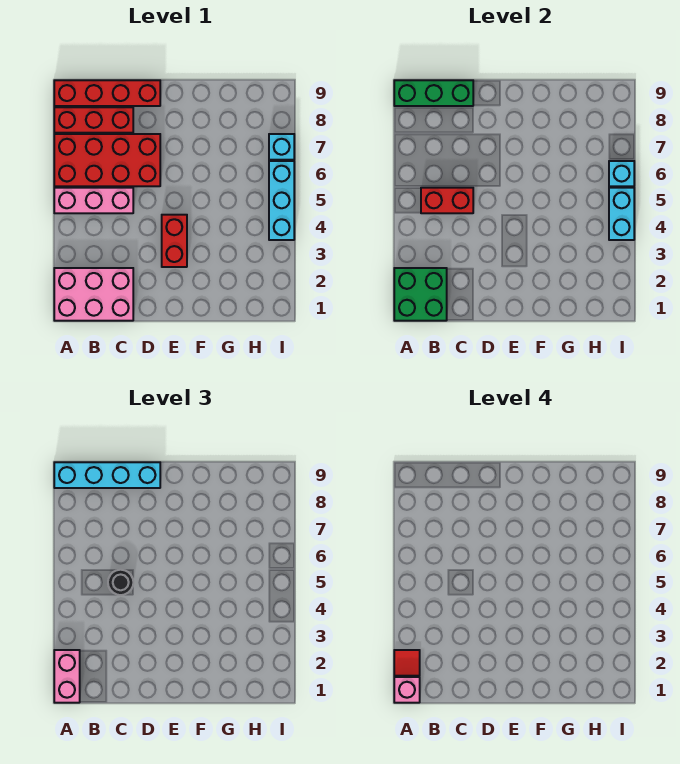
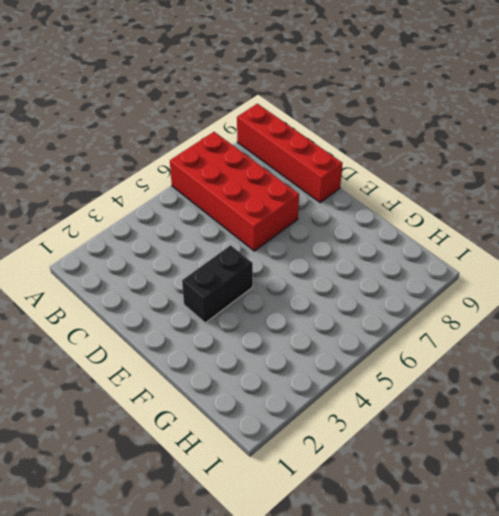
black brick E3:E4 level 1 -> red brick E3:E4 level 1
none -> pink brick A1:C2 level 1
none -> pink brick A5:C5 level 1
none -> red brick A8:C8 level 1

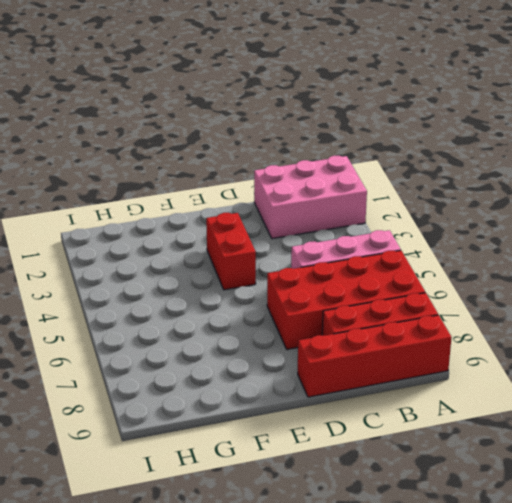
none -> cyan brick I4:I6 level 1
none -> cyan brick I7 level 1
none -> green brick A1:B2 level 2

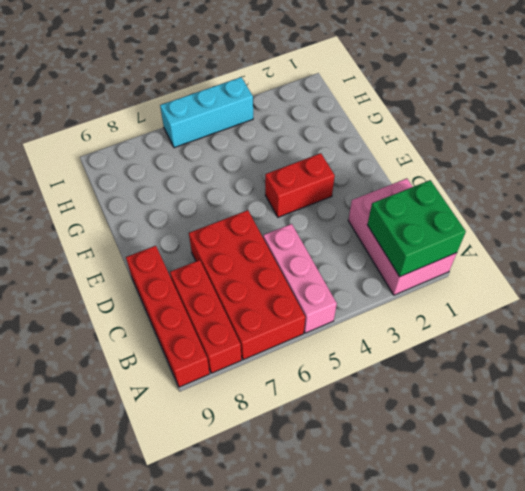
none -> cyan brick I7 level 1
none -> green brick A9:C9 level 2
none -> red brick B5:C5 level 2

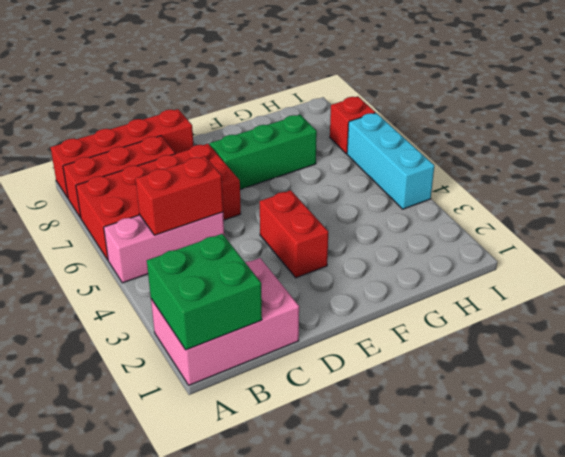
green brick E7:G7 level 1 -> green brick A9:C9 level 2
red brick I7 level 1 -> cyan brick I7 level 1
none -> cyan brick I4:I5 level 2
none -> cyan brick I6 level 2
none -> pink brick A1:A2 level 3

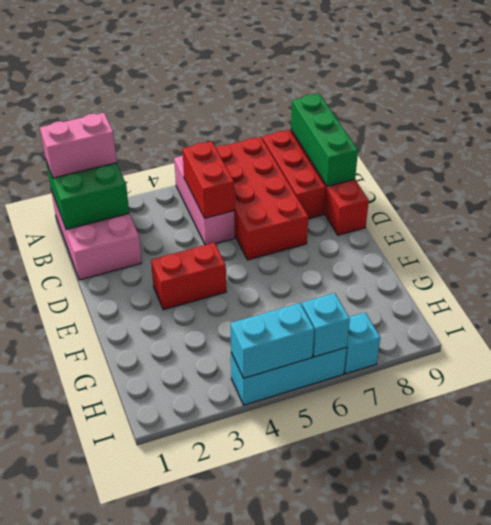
none -> cyan brick A9:D9 level 3
none -> black round brick C5 level 3
none -> pink brick A1 level 4

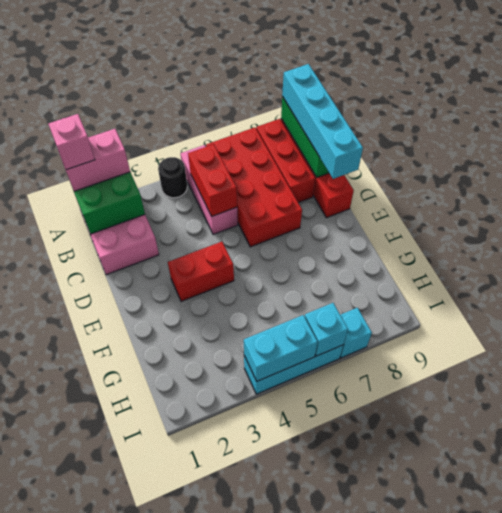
black round brick A4 level 1 -> black round brick C5 level 3
none -> red tile A2 level 4

